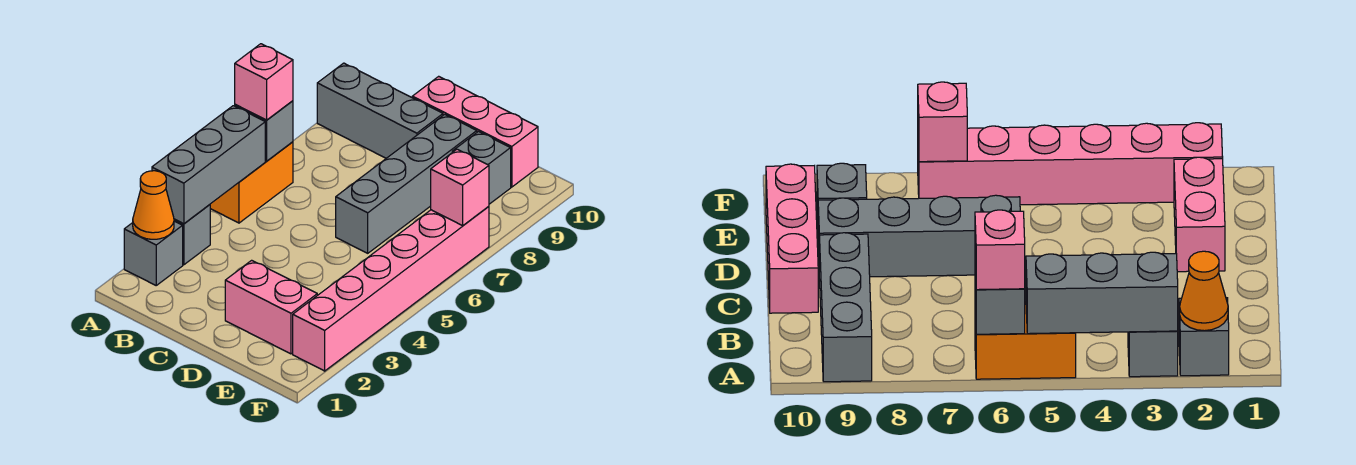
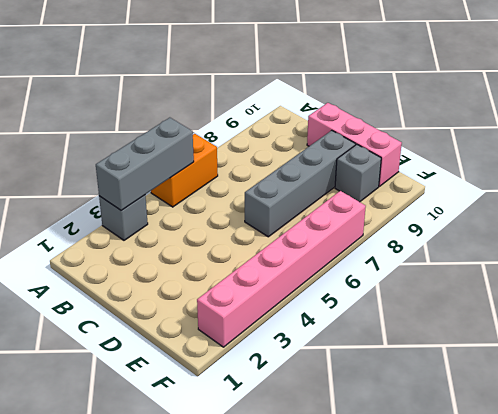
none -> grey brick A2 level 1
none -> grey brick A9:C9 level 1
none -> pink brick D2:E2 level 1

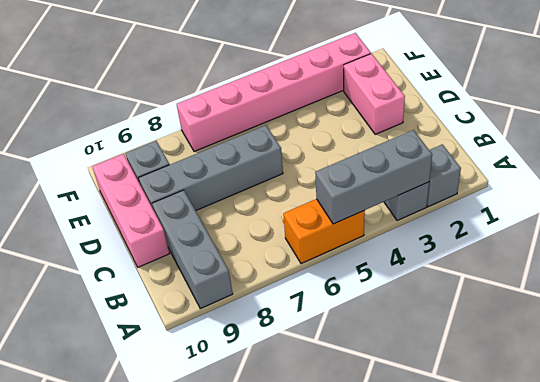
none -> orange cone A2 level 2
none -> grey brick A6 level 2
none -> pink brick F7 level 2

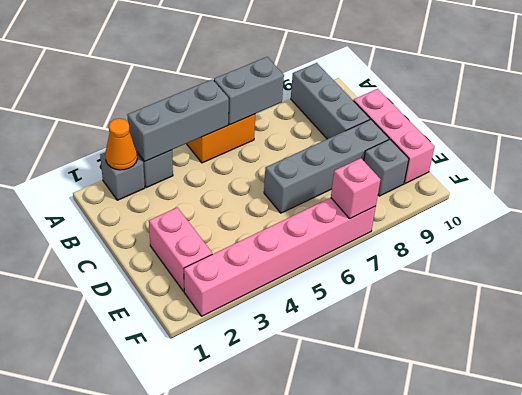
grey brick A6:A7 level 2 -> grey brick A6 level 2
none -> pink brick A6 level 3

